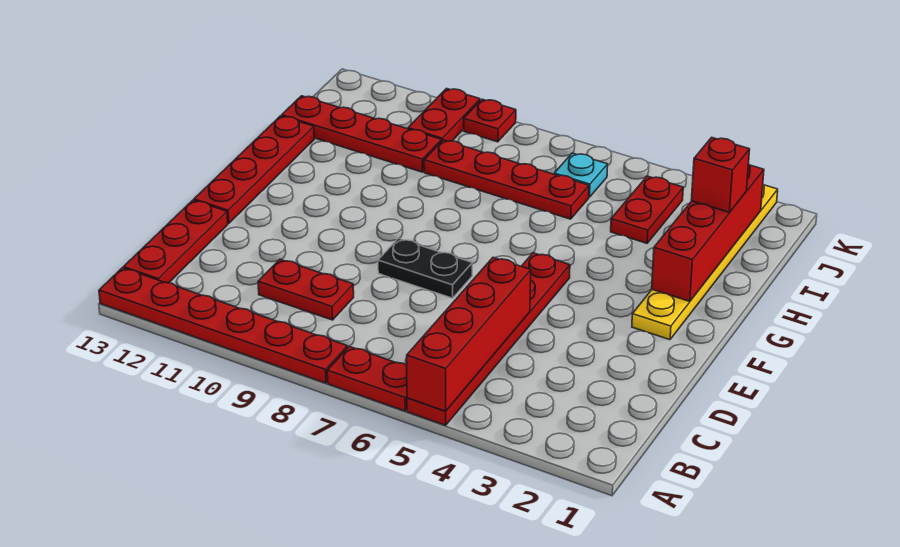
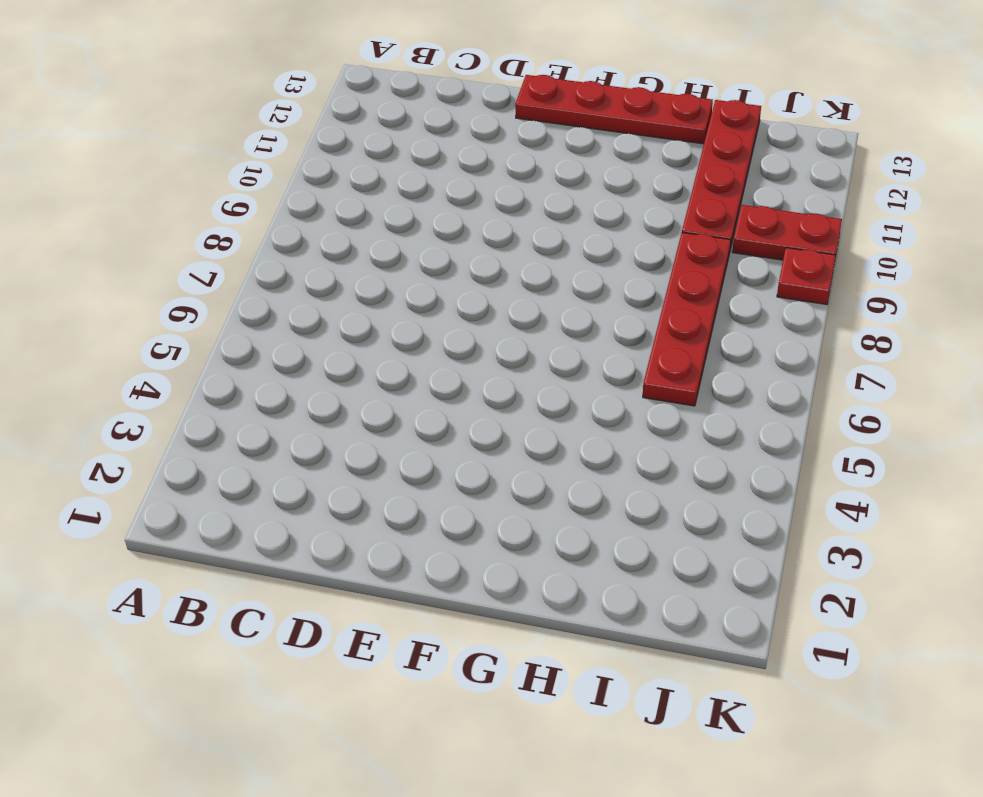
none -> red plate A5:F5 level 1
none -> red plate A6:A7 level 1
none -> red plate A8:A13 level 1

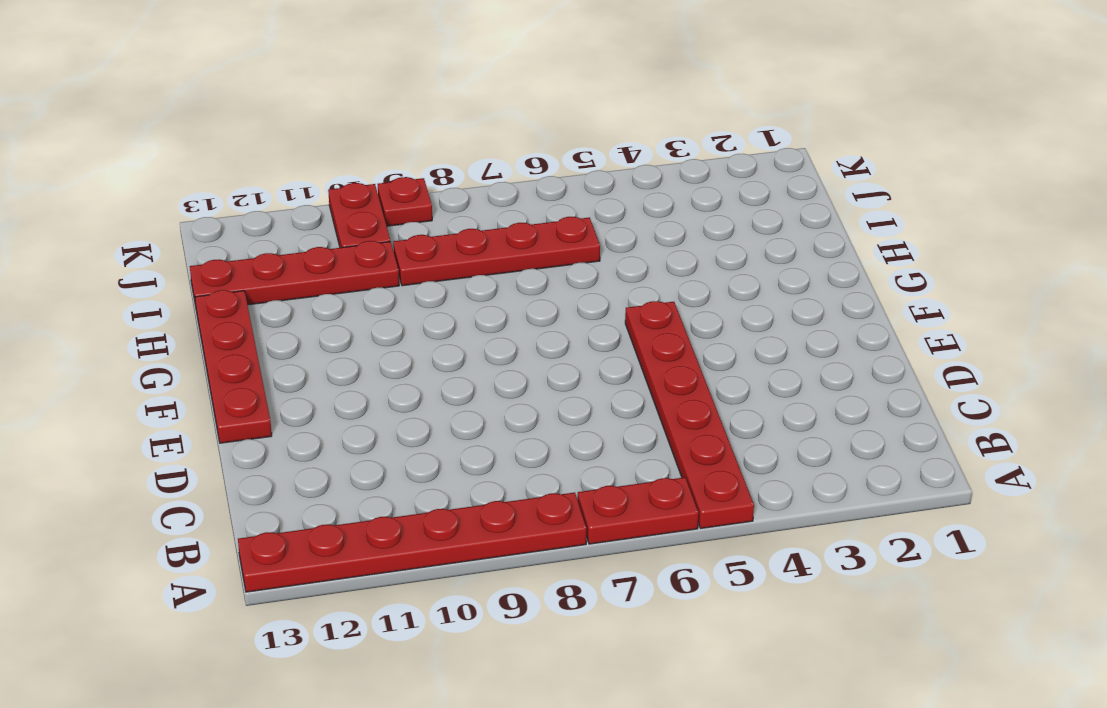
none -> red plate B13:D13 level 1
none -> red plate C9:C10 level 1
none -> black plate E7:E8 level 1

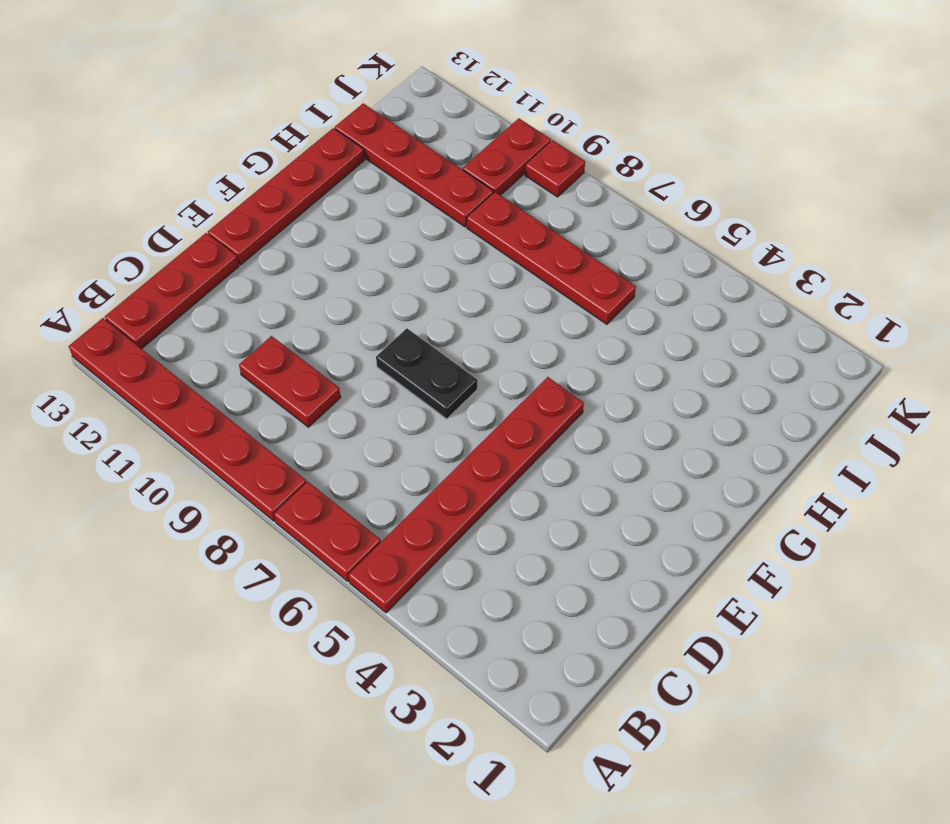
none -> yellow plate F2:K2 level 1
none -> red plate I4:J4 level 1
none -> cyan plate J6 level 1

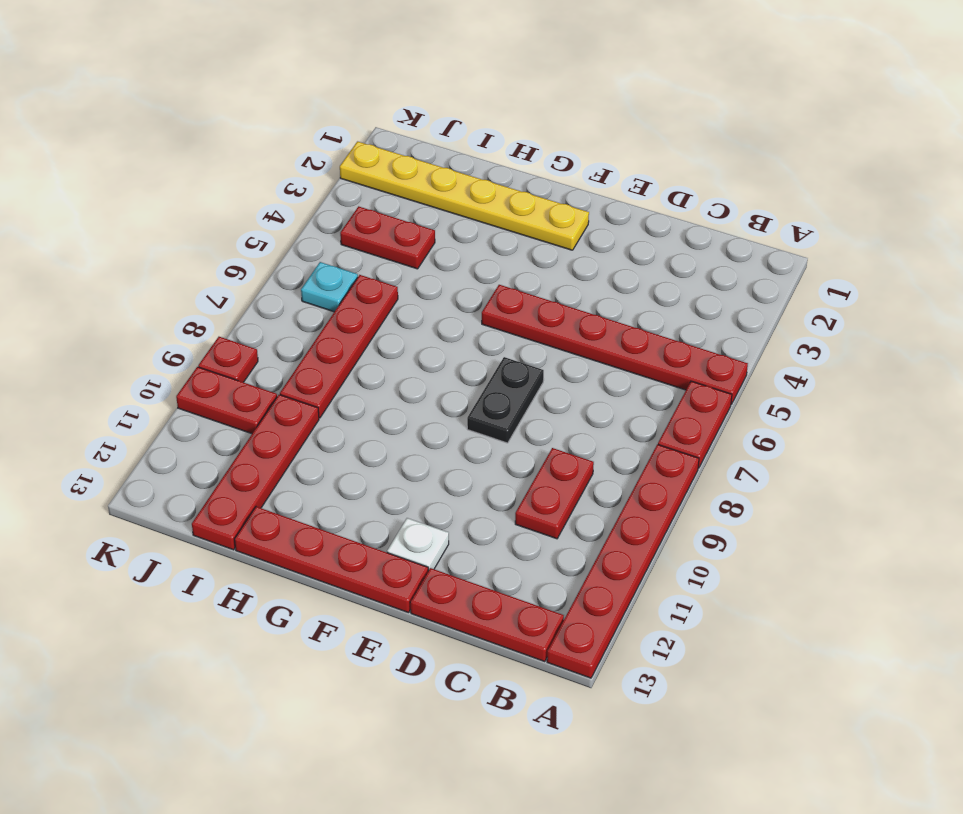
white plate E12 level 1 -> none
none -> red brick A5:D5 level 2
none -> red brick G2:J2 level 2
none -> red brick I2 level 3

